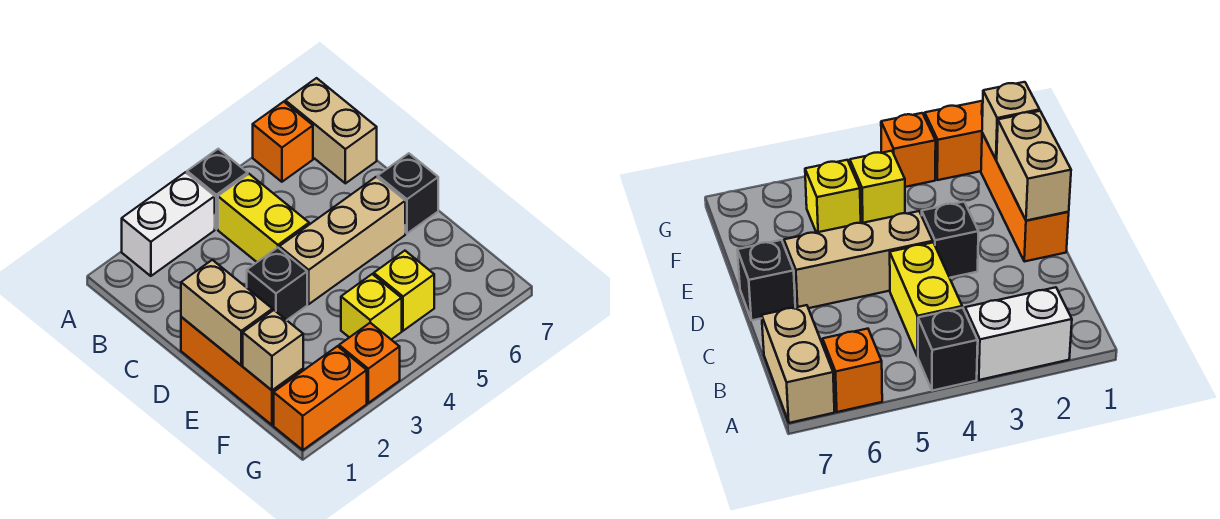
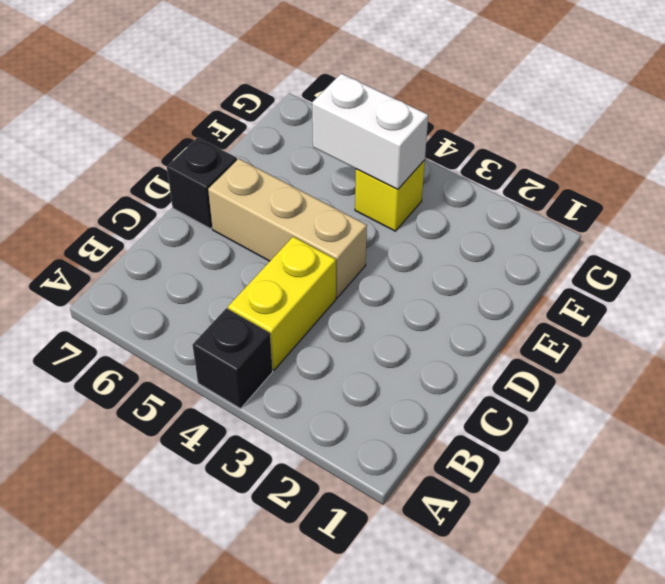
white brick F4:F5 level 2 -> white brick A2:A3 level 1
none -> orange brick A6 level 1
none -> tan brick A7:B7 level 1
none -> orange brick D1:F1 level 1

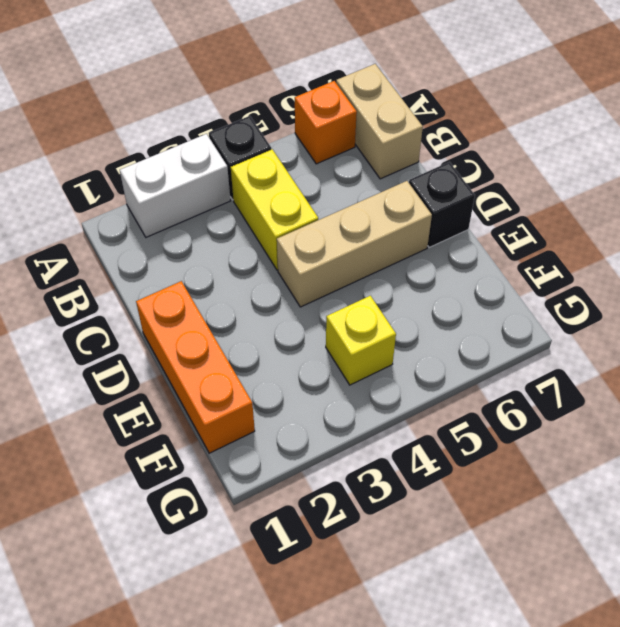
none -> black brick D3 level 1
none -> yellow brick F5 level 1
none -> orange brick G1:G2 level 1

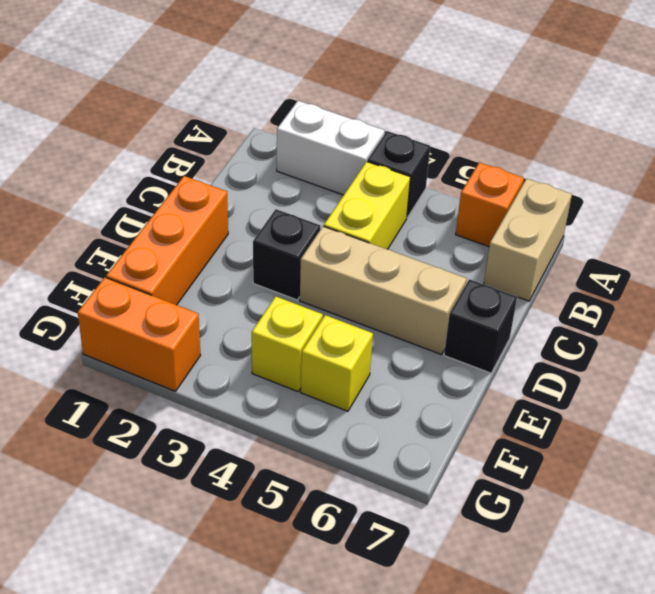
none -> orange brick G3 level 1
none -> tan brick D1:E1 level 2
none -> tan brick F1 level 2

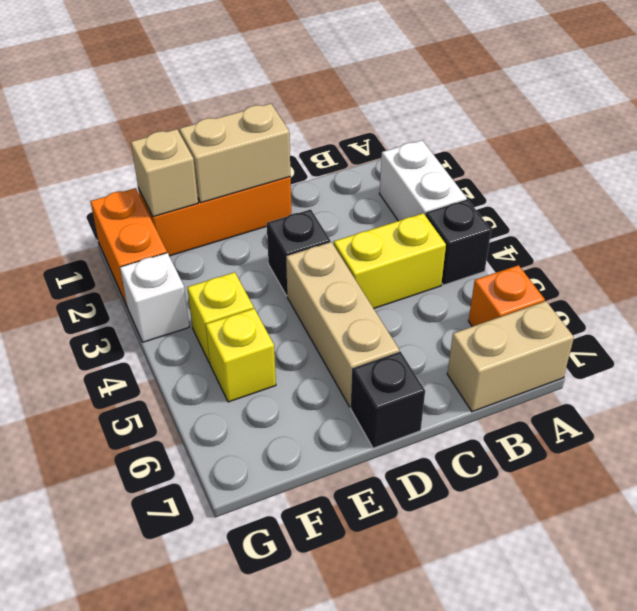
white brick G3 level 1 -> orange brick G3 level 1

